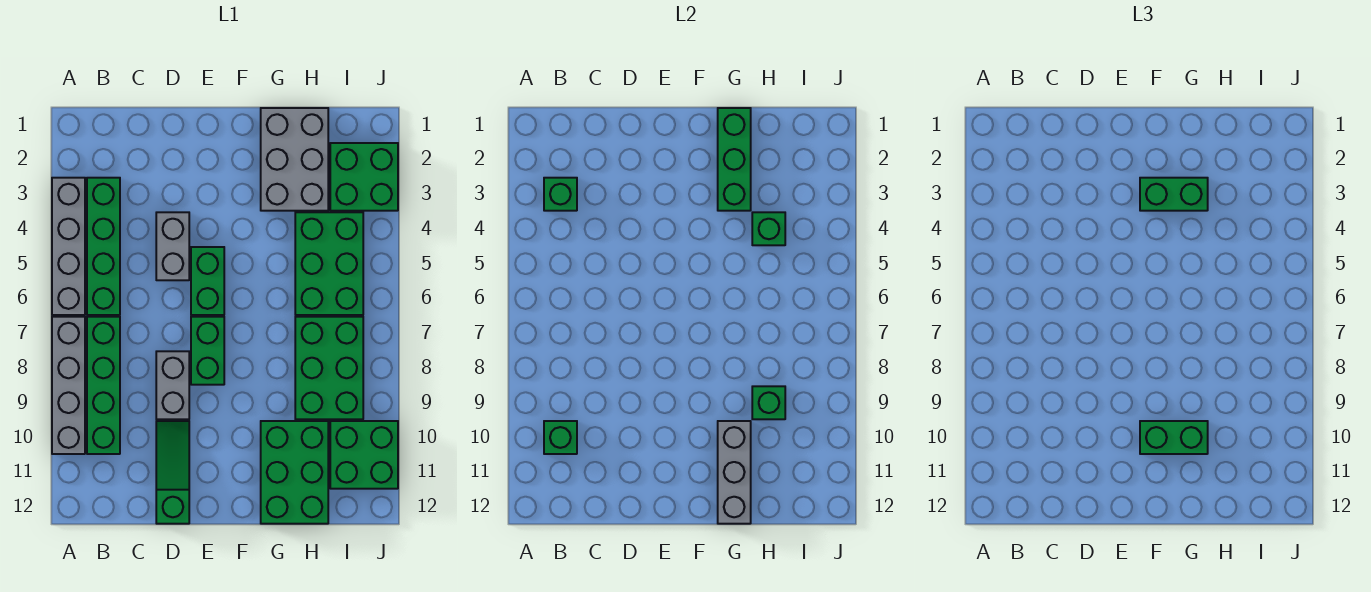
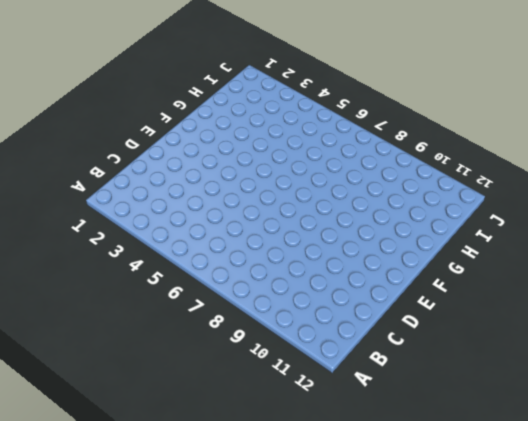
none -> grey brick A3:A6 level 1
none -> grey brick A7:A10 level 1
none -> green brick B3:B6 level 1

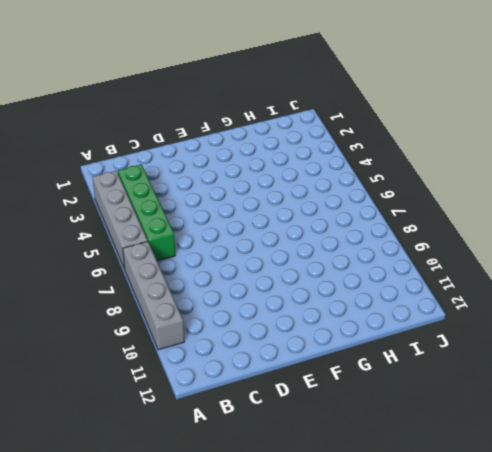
none -> green brick B7:B10 level 1
none -> grey brick D4:D5 level 1
none -> grey brick D8:D9 level 1

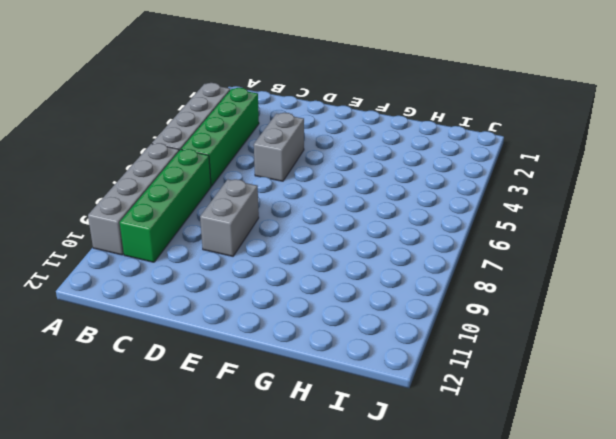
none -> green slope D10:D12 level 1 top 12
none -> green brick E5:E6 level 1
none -> green brick E7:E8 level 1

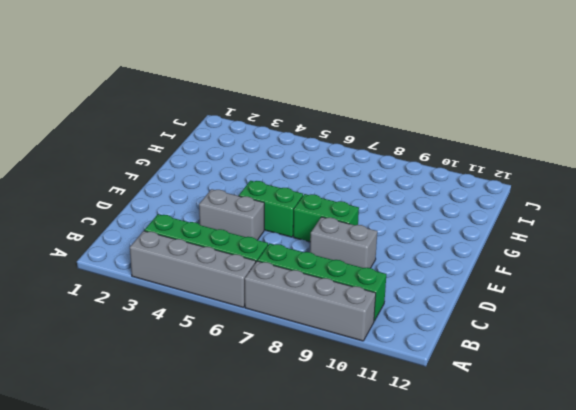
none -> green slope D10:D12 level 1 top 12
none -> grey brick G1:H3 level 1
none -> green brick G10:H12 level 1

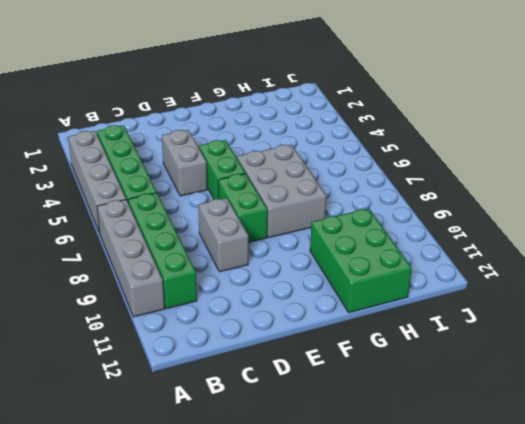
grey brick F6:G8 level 1 -> grey brick G1:H3 level 1
none -> green slope D10:D12 level 1 top 12
none -> green brick H4:I6 level 1
none -> green brick H7:I9 level 1

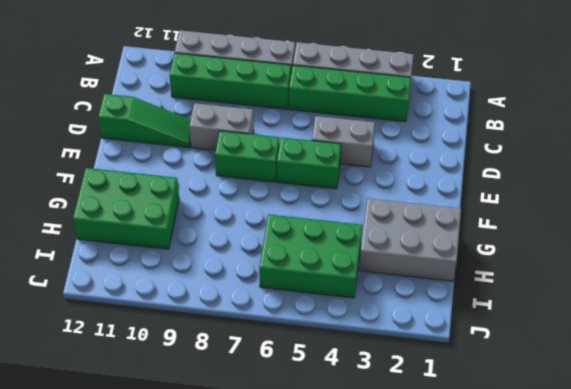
none -> green brick H7:I9 level 1
none -> green brick I2:J3 level 1
none -> green brick I10:J11 level 1

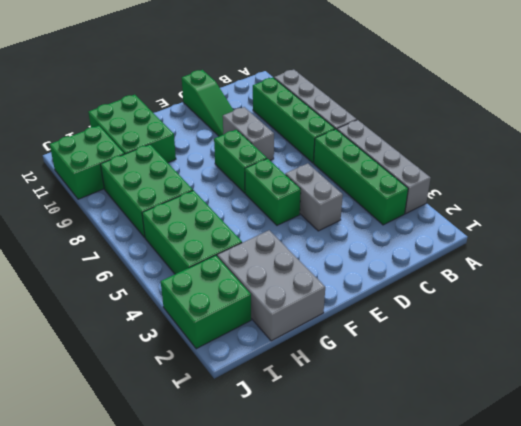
none -> green brick B3 level 2
none -> green brick B10 level 2
none -> green brick G1:G3 level 2

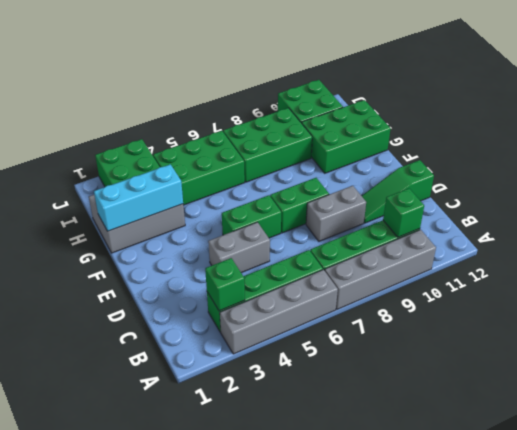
cyan brick G1:G3 level 2 -> green brick G1:G3 level 2
none -> grey brick G10:G12 level 2
none -> green brick H4 level 2
none -> green brick H9 level 2

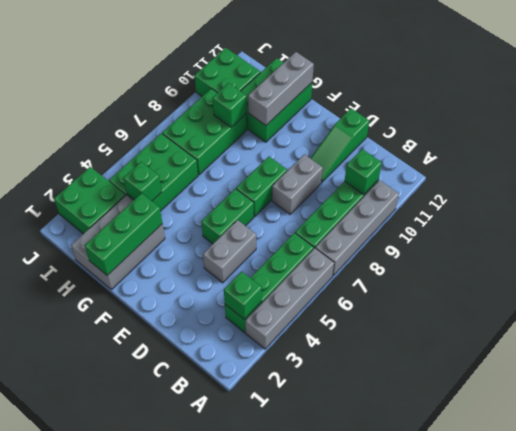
none -> green brick F3:G3 level 3
none -> green brick F10:G10 level 3

